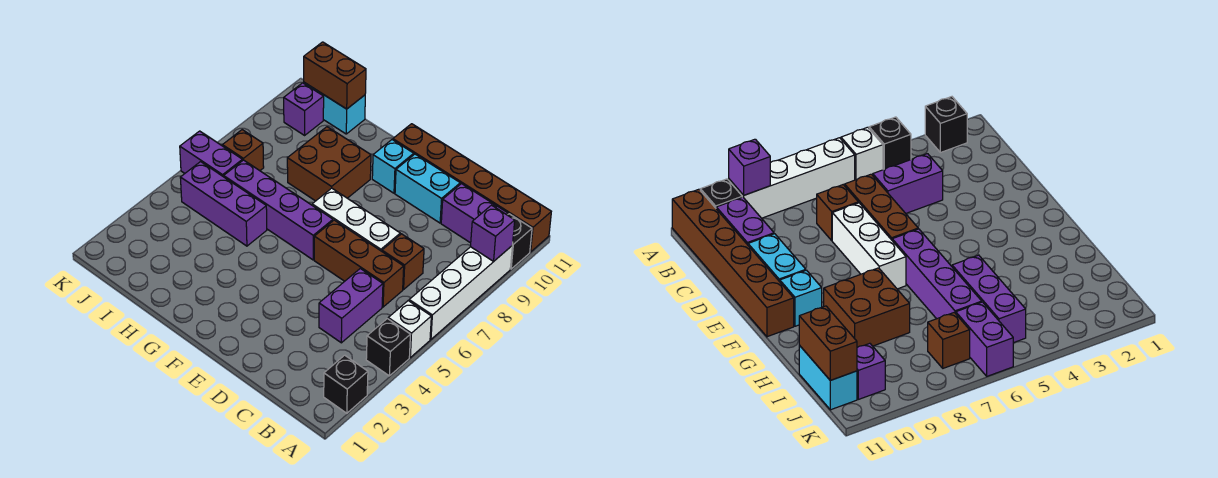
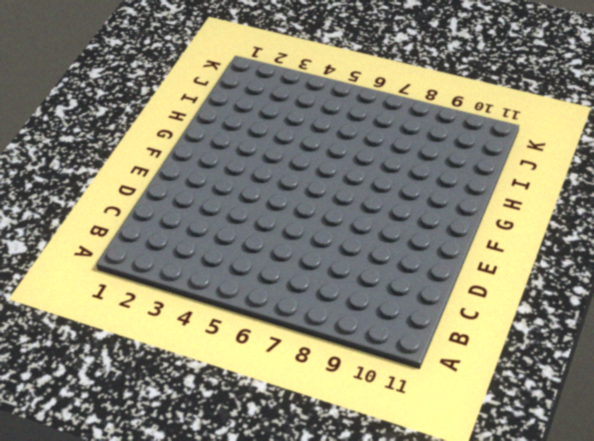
none -> black brick A2 level 1
none -> black brick A4 level 1
none -> white brick A5 level 1

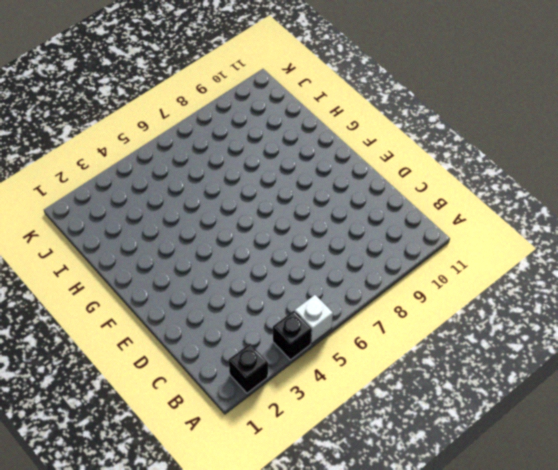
none -> white brick A6:A9 level 1
none -> black brick A10 level 1
none -> brown brick A11:F11 level 1

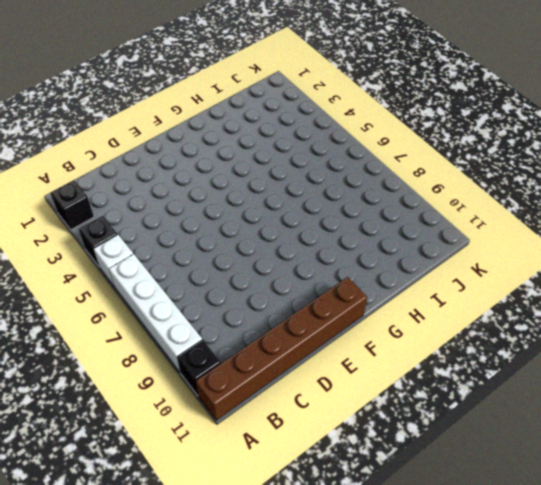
none -> purple brick B10:C10 level 1
none -> purple brick C4:C5 level 1
none -> brown brick C6:E6 level 1

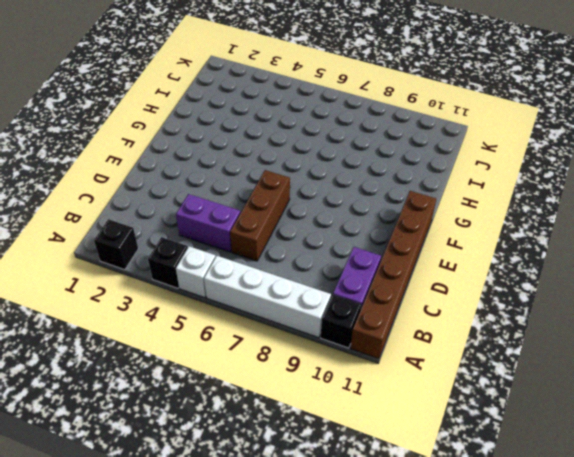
none -> brown brick C7 level 1
none -> white brick D7:F7 level 1
none -> cyan brick D10:E10 level 1

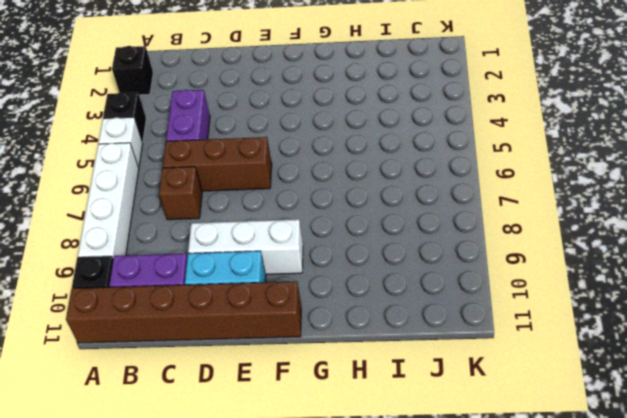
white brick D9:F9 level 1 -> white brick D7:F7 level 1
none -> purple brick F6:I6 level 1
none -> cyan brick F10 level 1
none -> brown brick G8:H9 level 1

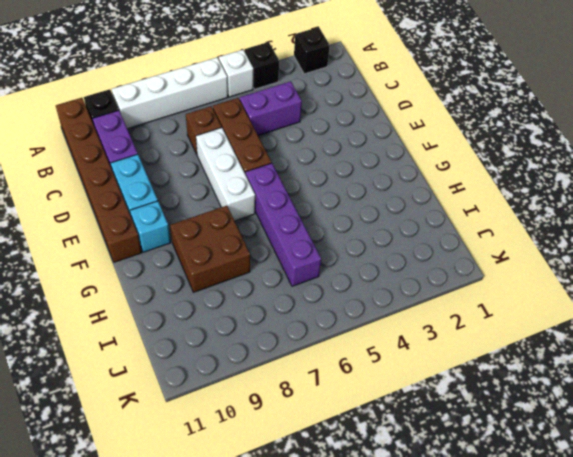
none -> purple brick H5:J5 level 1
none -> cyan brick I11:J11 level 1
none -> purple brick J6:K6 level 1

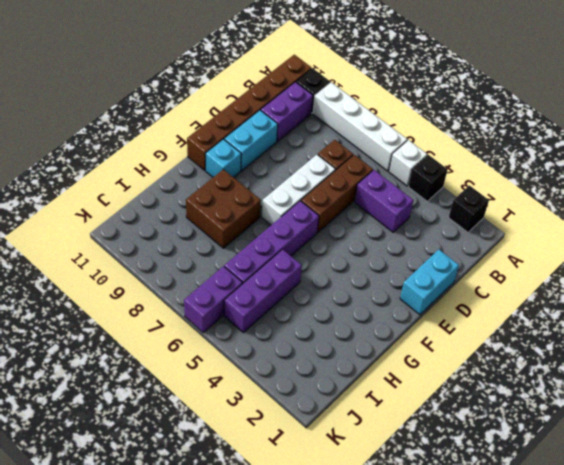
cyan brick D1:E1 level 1 -> cyan brick I11:J11 level 1
none -> brown brick J7 level 1
none -> purple brick J10 level 1
none -> purple brick A9 level 2

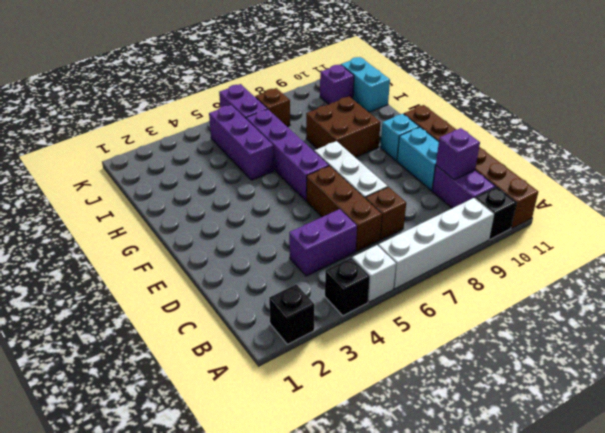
purple brick C10 level 2 -> purple brick A9 level 2
none -> brown brick I11:J11 level 2

